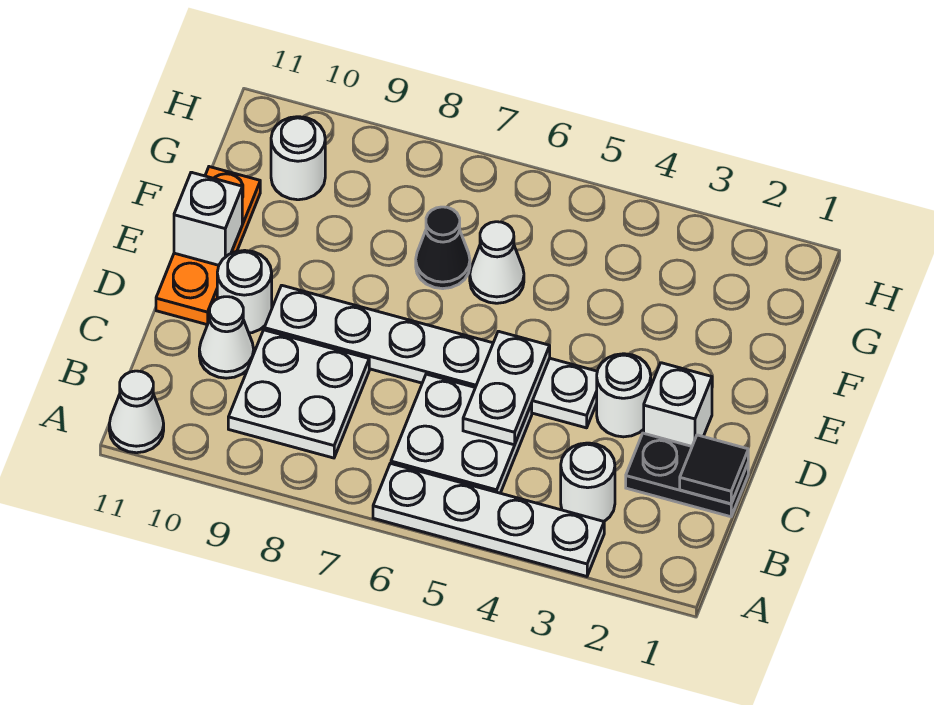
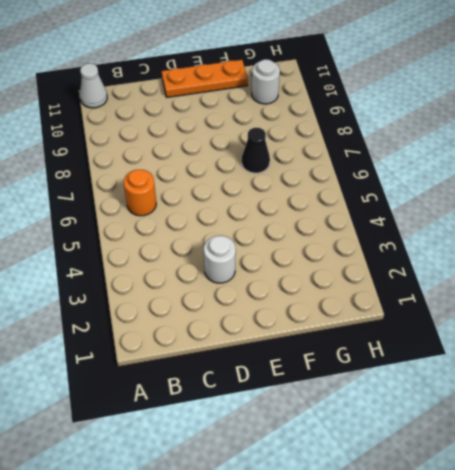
orange round brick B6 level 1 -> white plate B5:C6 level 1
none -> white plate A3:A6 level 1
none -> white round brick B3 level 1
none -> white plate B8:C9 level 1

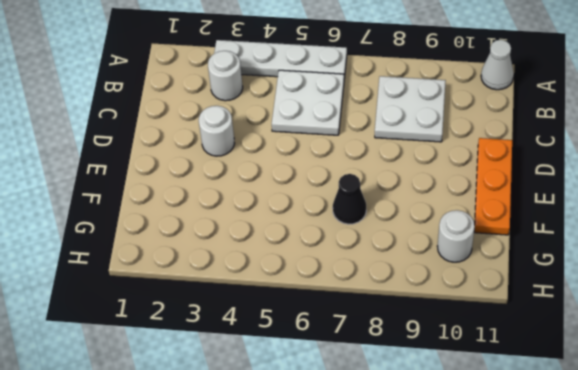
none -> black plate C1:C2 level 1
none -> white cone C10 level 1
none -> white brick D2 level 1

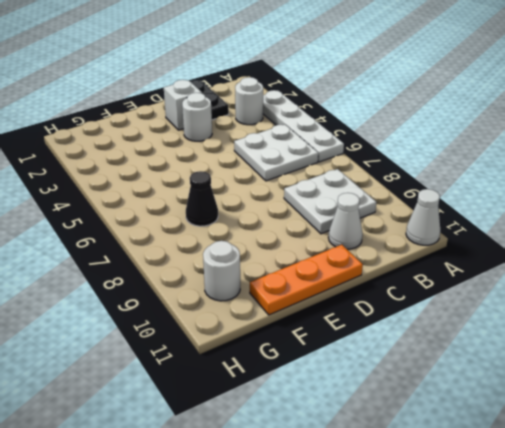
none -> white plate D4:D9 level 1
none -> white round brick D10 level 1
none -> white cone F6 level 1

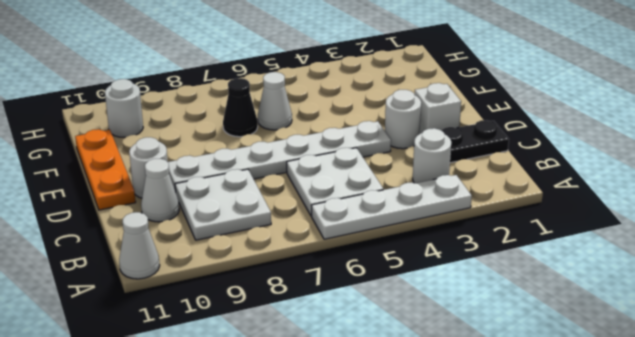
none -> black tile C1 level 2
none -> white plate C5:D5 level 2
none -> white brick E11 level 2

